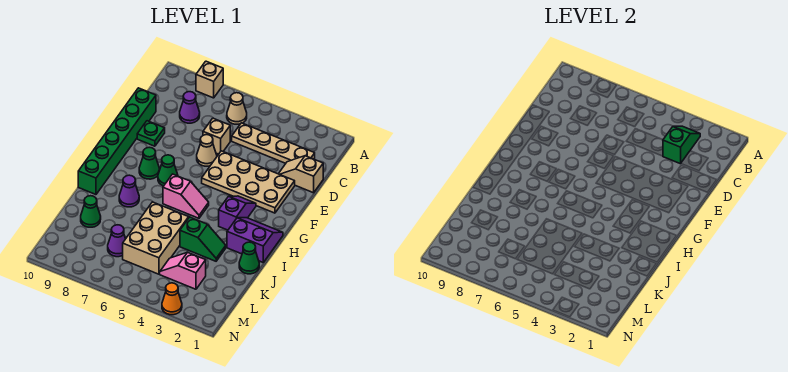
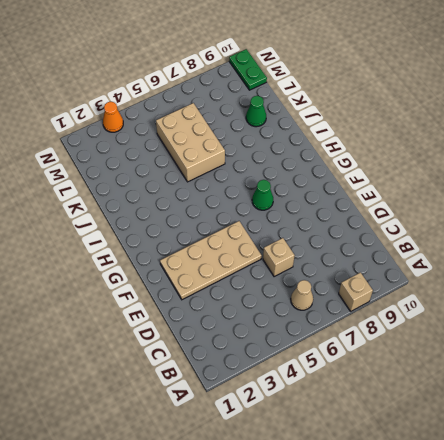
green plate M10:N10 level 1 -> none
none -> tan plate C2:C5 level 1
none -> purple cone C8 level 1
none -> tan slope D1:D2 level 1 top 1

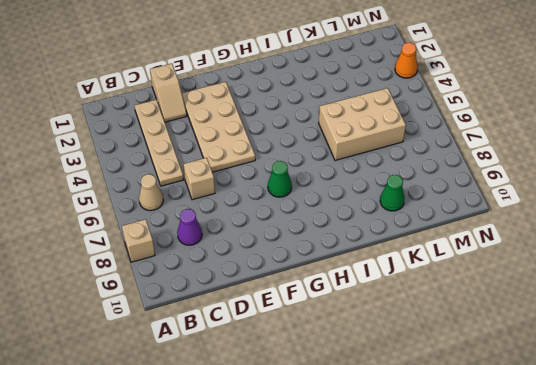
none -> green brick D10:I10 level 1
none -> tan cone E6 level 1
none -> green plate E9 level 1

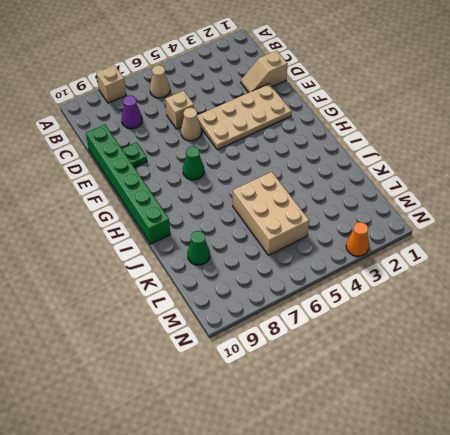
none -> tan plate C2:C5 level 1
none -> purple slope G3:H3 level 1 top H
none -> green cone G8 level 1

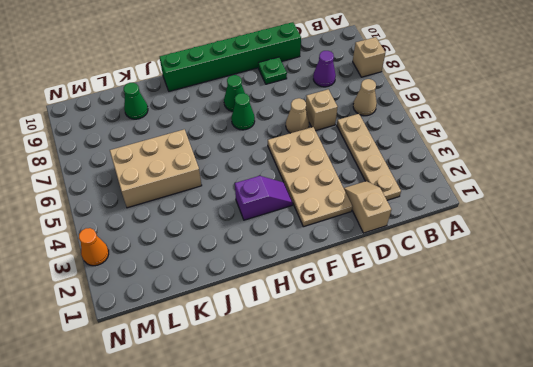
none -> purple slope H1:I2 level 1 top I
none -> pink slope H5:H6 level 1 top 6
none -> purple cone I8 level 1

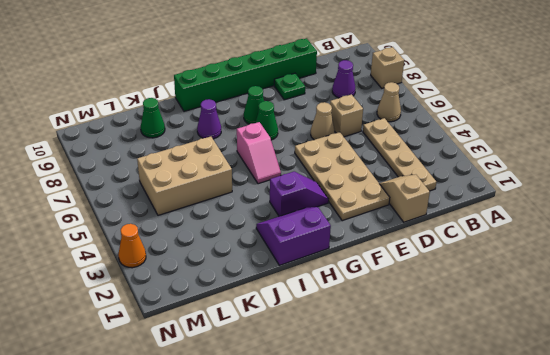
purple slope H1:I2 level 1 top 1 -> purple slope H1:I2 level 1 top I
none -> green cone J1 level 1
none -> green slope J3:J4 level 1 top 4
none -> pink slope L3:L4 level 1 top 3

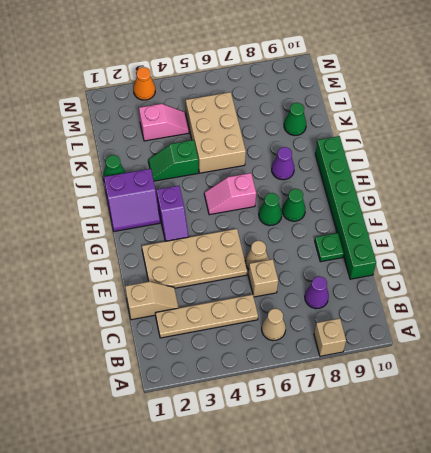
none -> purple cone L7 level 1
none -> green slope B3:C3 level 2 top C

